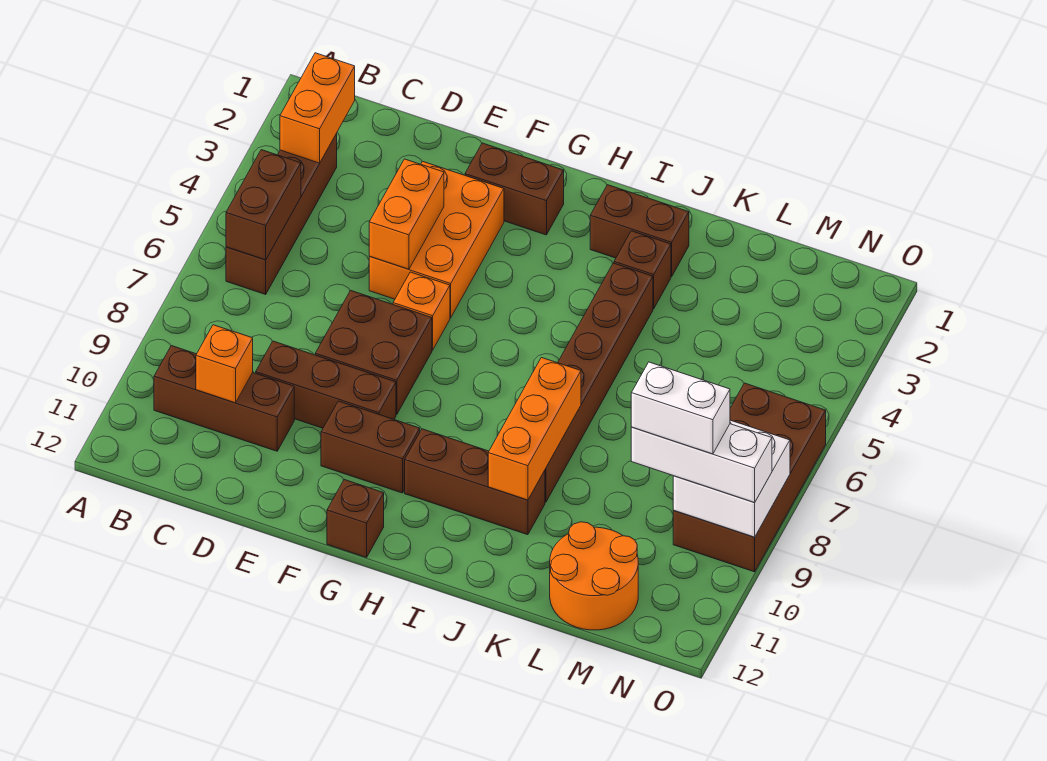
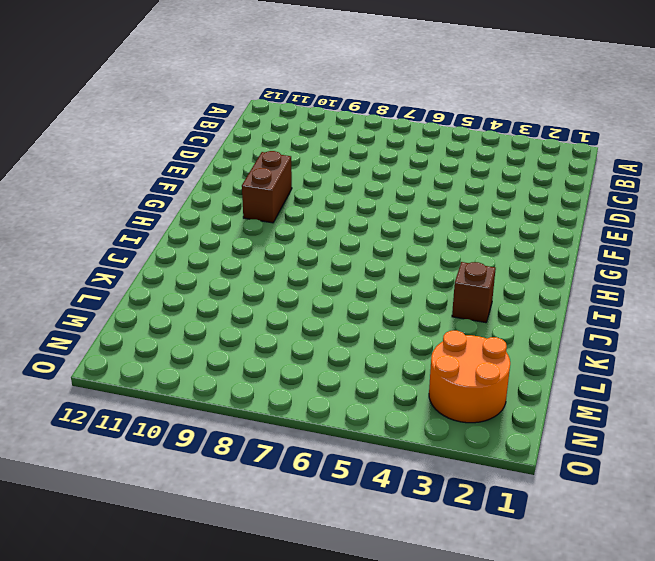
orange round brick M2:N3 level 1 -> orange round brick L11:M12 level 1
none -> brown brick B3:B6 level 1
none -> brown brick B10:D10 level 1
none -> brown brick D9:F9 level 1

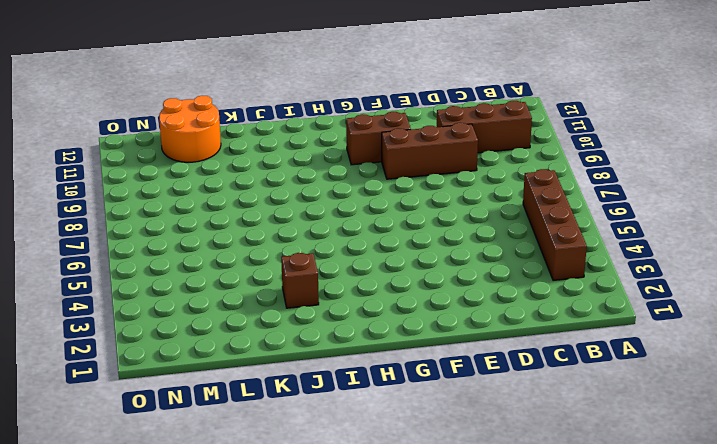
none -> orange brick E3:F5 level 1
none -> brown brick E7:F8 level 1
none -> brown brick F2:G2 level 1

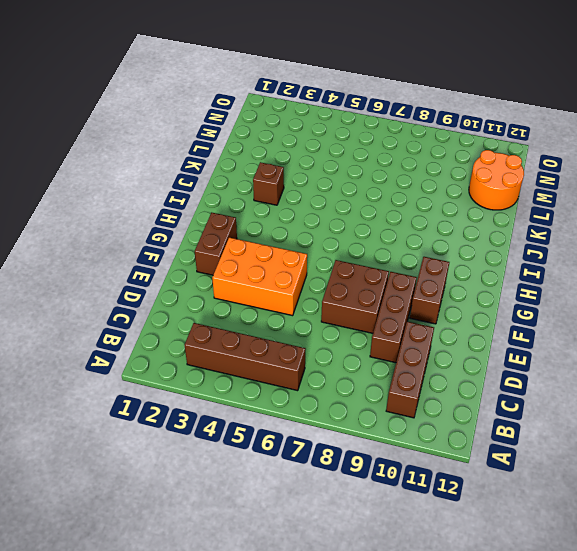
none -> orange brick F6 level 1
none -> brown brick G12 level 1
none -> brown brick H10:J10 level 1

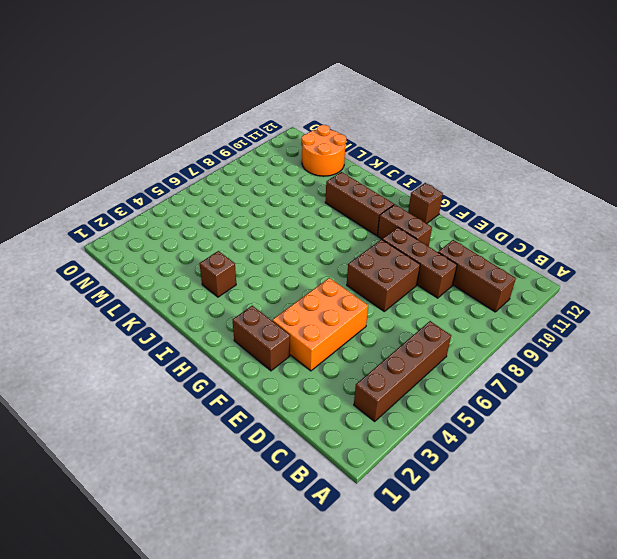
none -> orange brick F6 level 1
none -> brown brick I2:J2 level 1
none -> brown brick J4:J9 level 1

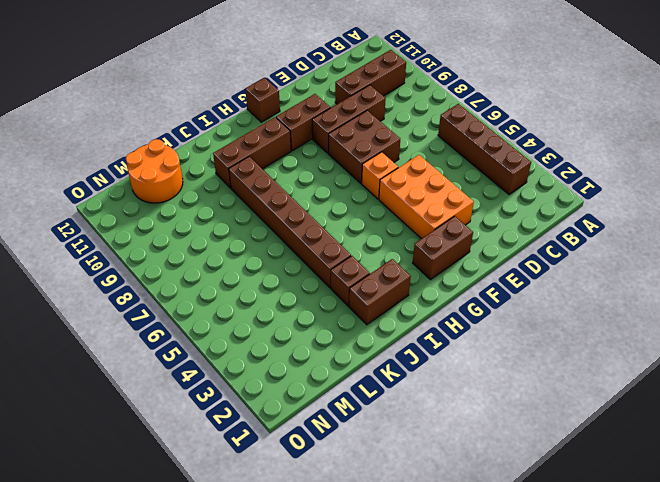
none -> brown brick N6:O9 level 1
none -> orange brick B2:B3 level 2
none -> brown brick B5:B6 level 2

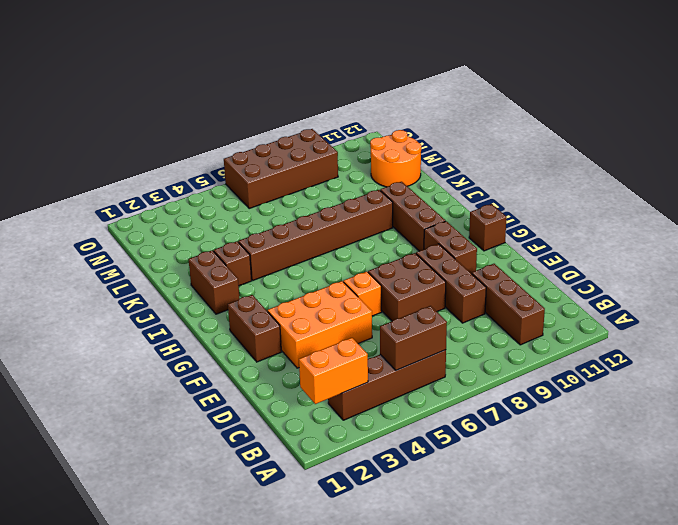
none -> orange brick C10 level 2
none -> orange brick E4:E5 level 2
none -> orange brick J8:J10 level 2

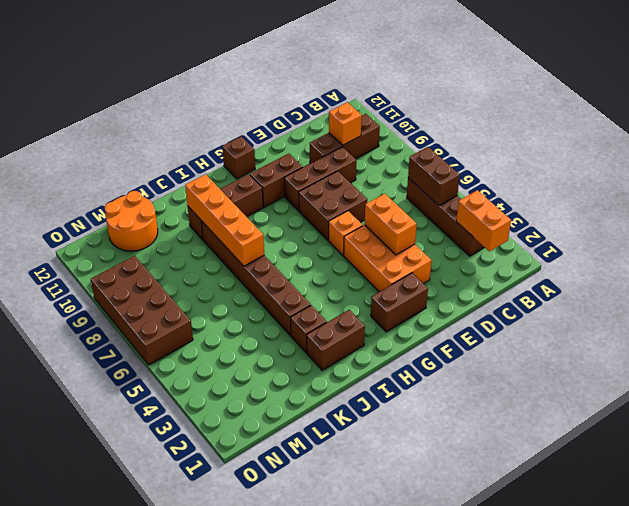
orange brick J7:J10 level 2 -> orange brick J8:J10 level 2
none -> white brick N8:O9 level 2
none -> white brick M9:O9 level 3
none -> white brick M9:N9 level 4

